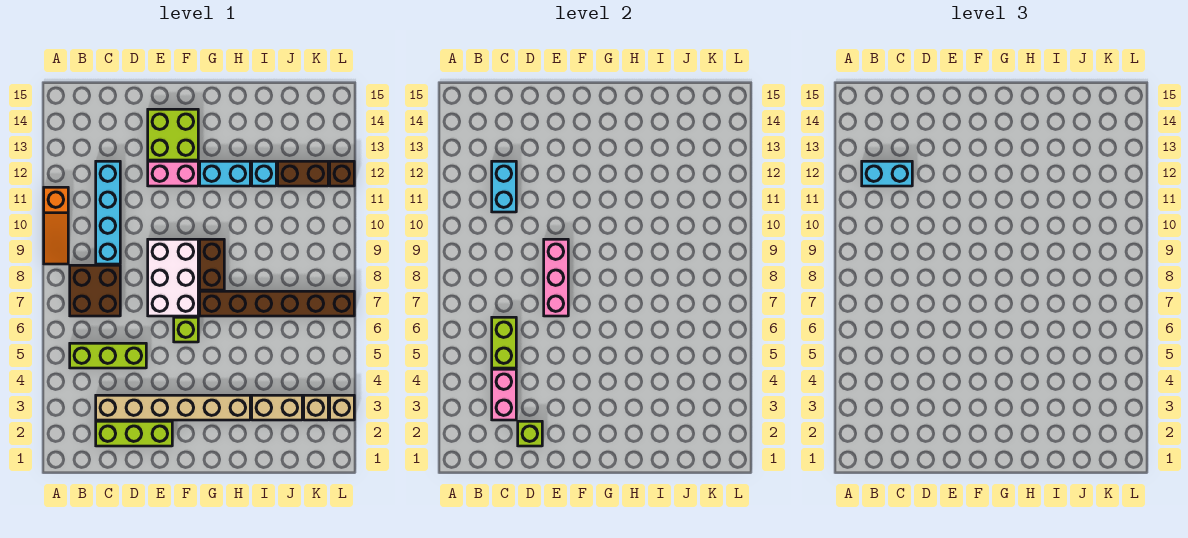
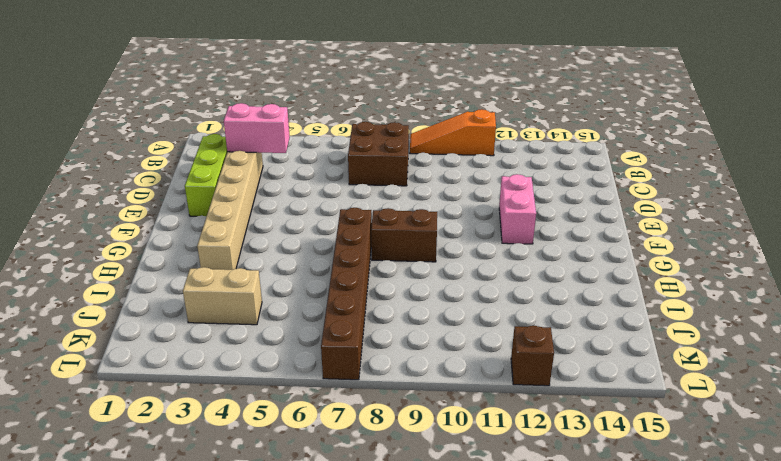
tan brick J3:J4 level 1 -> tan brick I3:J3 level 1
none -> lime brick B5:D5 level 1
none -> cyan brick C9:C12 level 1
none -> white brick E7:F9 level 1

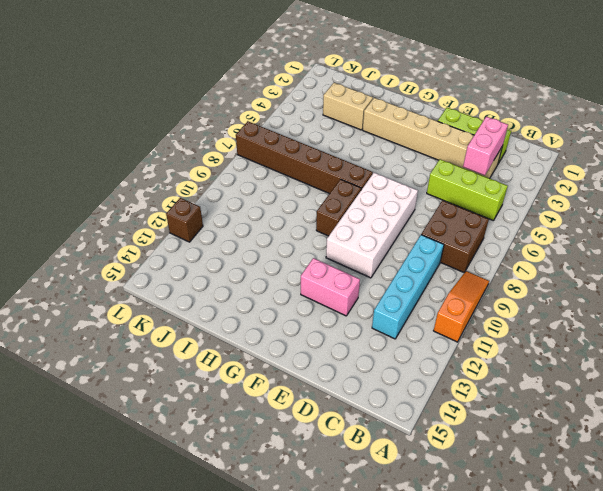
white brick E7:F10 level 1 -> white brick E7:F9 level 1
none -> lime brick E13:F14 level 1
none -> lime brick F6 level 1
none -> cyan brick G12:H12 level 1

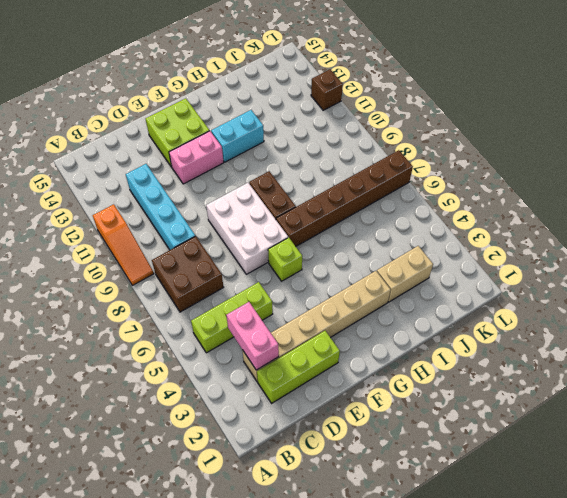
none -> cyan brick I12 level 1
none -> brown brick J12:K12 level 1
none -> tan brick K3 level 1

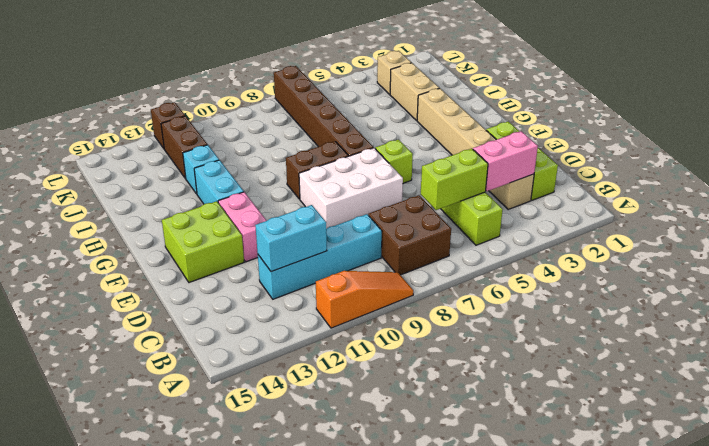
none -> tan brick L3 level 1
none -> lime brick D2 level 2
none -> pink brick E7:E9 level 2

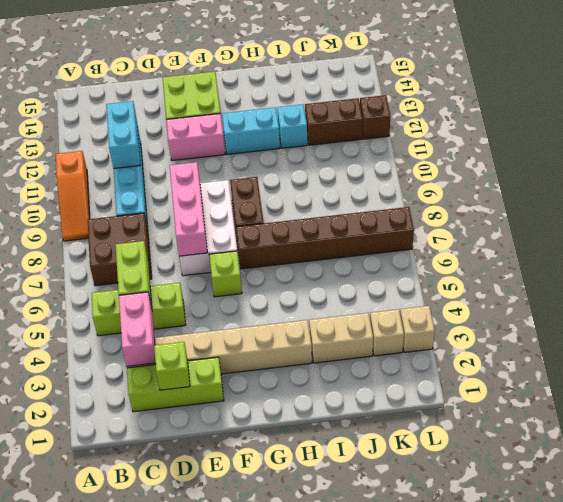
none -> cyan brick B12:C12 level 3

